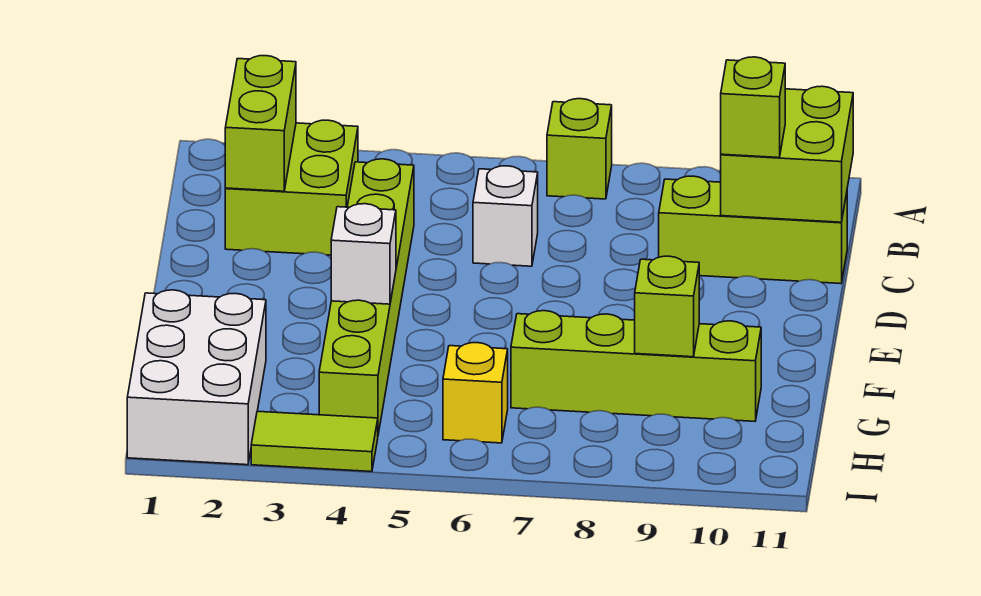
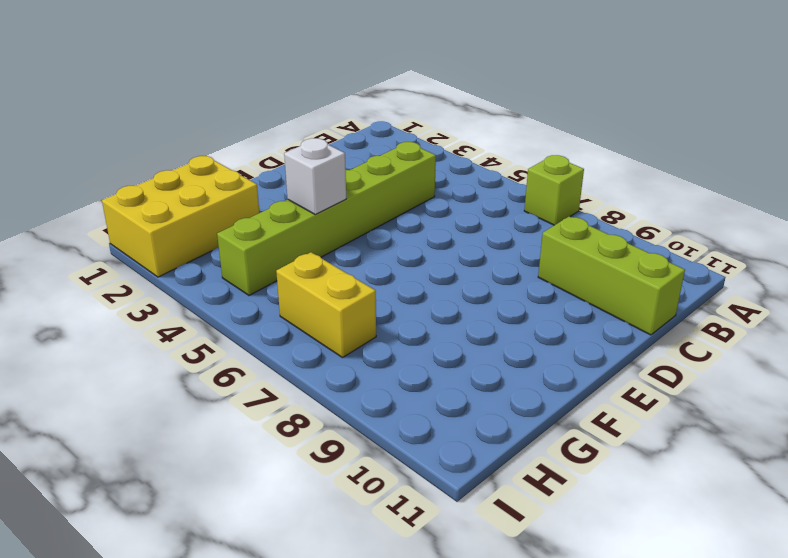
yellow brick G1:I2 level 1 -> white brick G1:I2 level 1
yellow brick H6:H7 level 1 -> yellow brick H6 level 1
none -> lime brick B2:C3 level 1
none -> white brick C6 level 1
none -> lime brick G7:G10 level 1

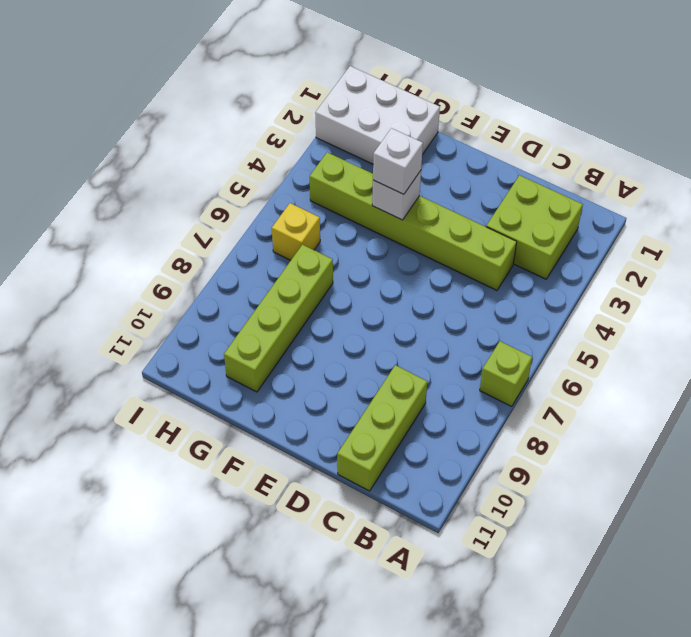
white brick F4 level 3 -> white brick C6 level 1
none -> lime tile I3:I4 level 1
none -> lime brick B2:C2 level 2
none -> lime brick B10:C11 level 2

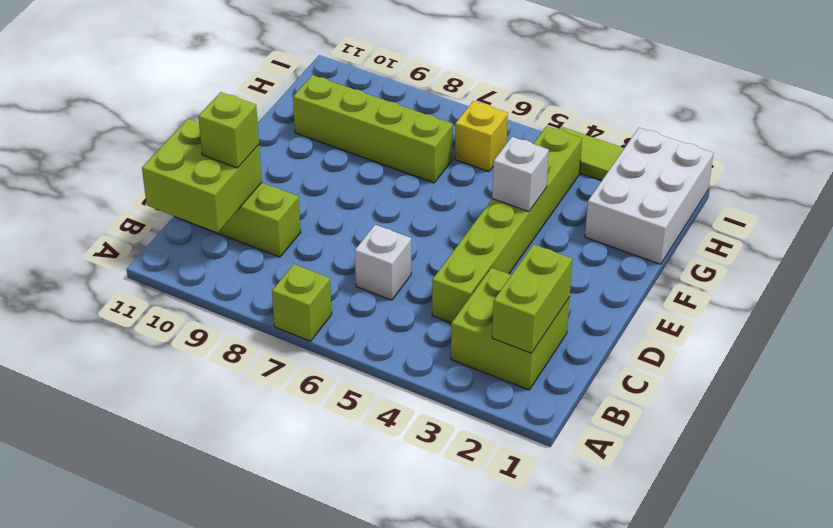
none -> lime brick G9 level 2

